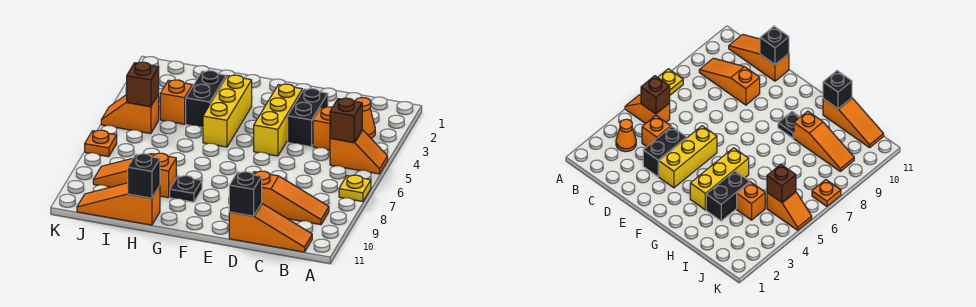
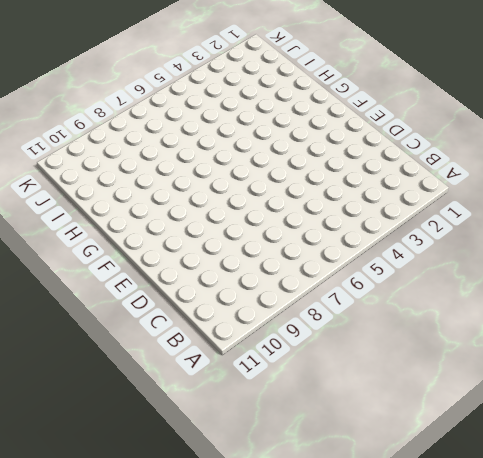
none -> orange slope A5:B5 level 1 top B
none -> yellow plate A7 level 1
none -> orange cone B3 level 1

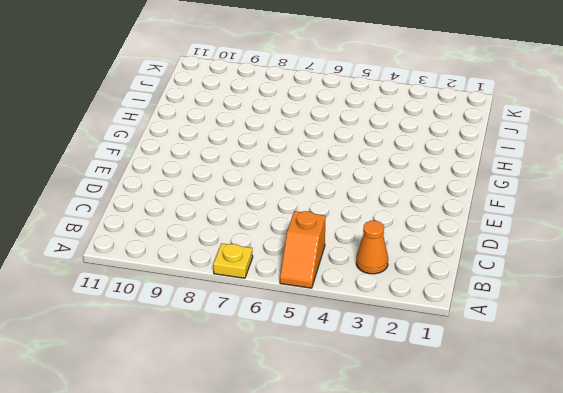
none -> orange slope B9:D9 level 1 top D
none -> orange slope B11:D11 level 1 top D
none -> orange brick C4 level 1

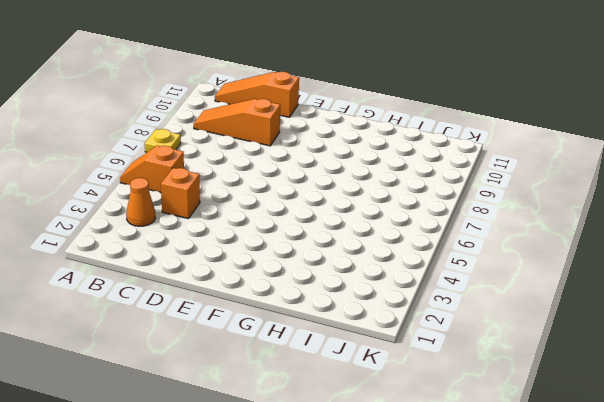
none -> black brick D3:D4 level 1
none -> yellow brick E3:E5 level 1
none -> yellow brick G3:G5 level 1

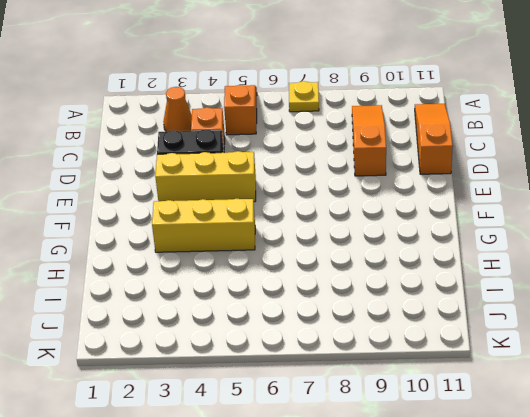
none -> black plate G9 level 1
none -> black brick H3:H4 level 1
none -> orange slope H9:J9 level 1 top H

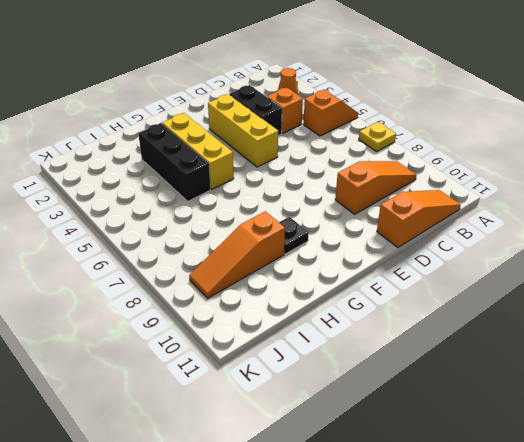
black brick H3:H5 level 1 -> black brick H3:H4 level 1
none -> orange slope H11:J11 level 1 top H
none -> orange brick I4 level 1
none -> orange slope J5:K5 level 1 top J

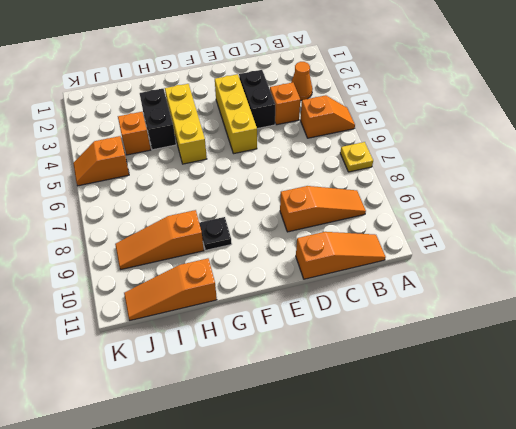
none -> orange plate K7 level 1
none -> brown brick B5 level 2
none -> black brick D11 level 2

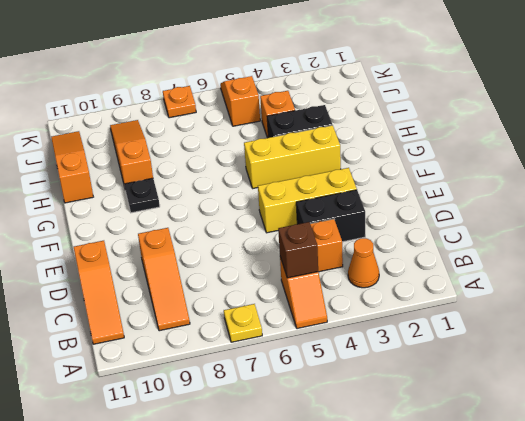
none -> black brick D11 level 2
none -> black brick H11 level 2
none -> brown brick J5 level 2

